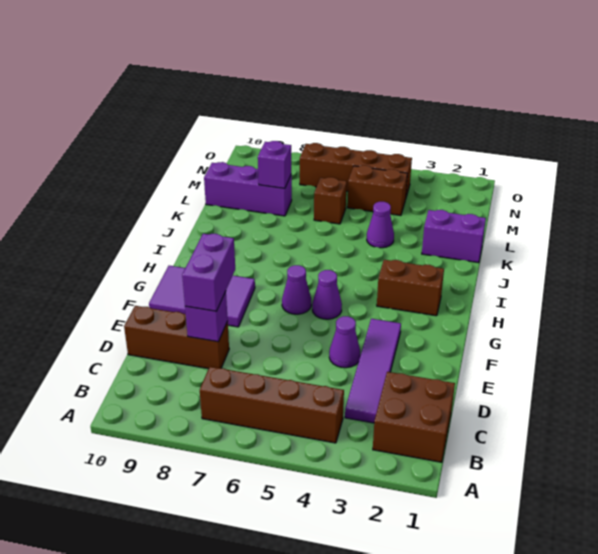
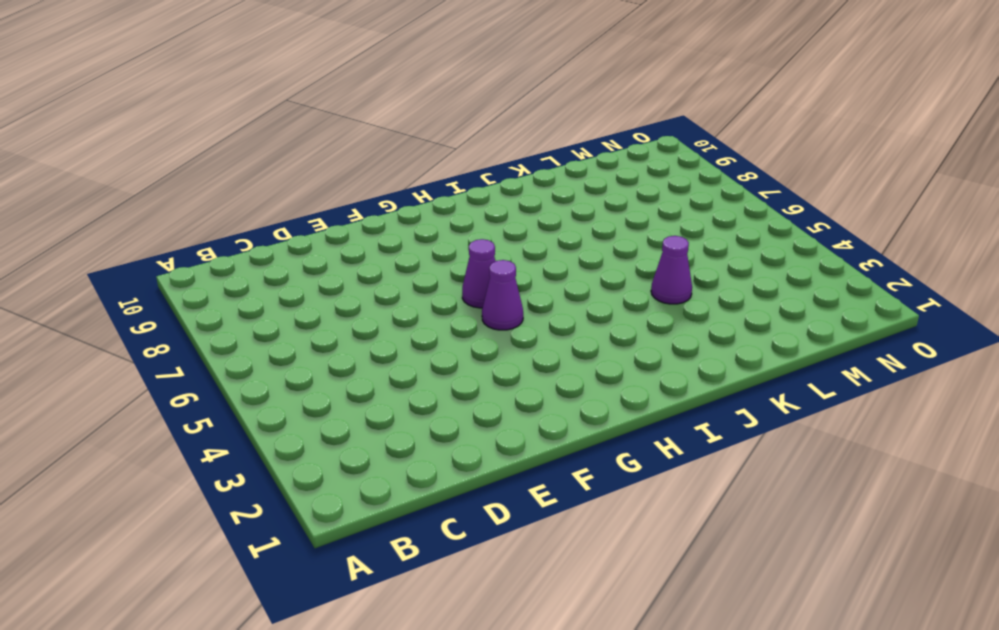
none -> brown brick B1:C2 level 1
none -> brown brick B4:B7 level 1
none -> purple tile C3:F3 level 1

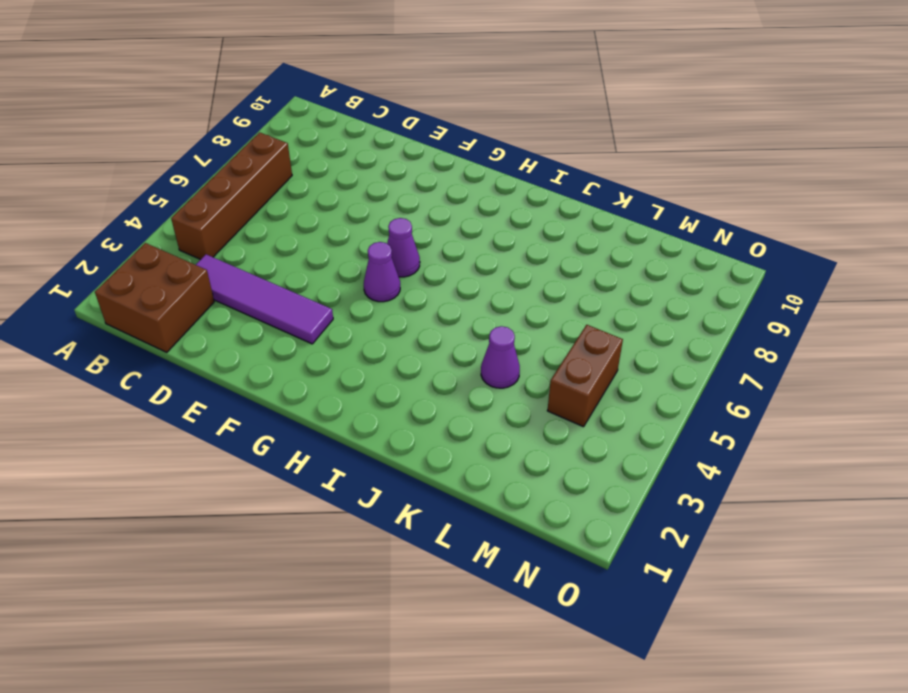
none -> brown brick D8:D10 level 1
none -> purple cone E4 level 1
none -> purple tile F8:G10 level 1

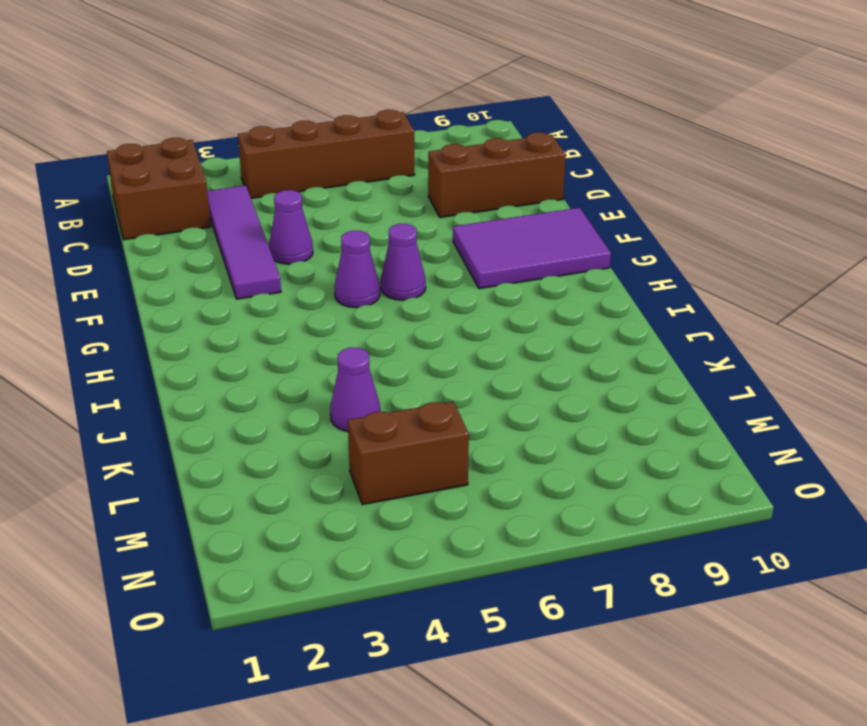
none -> brown brick H2:H3 level 1
none -> purple brick K1:K2 level 1
none -> brown brick L6 level 1

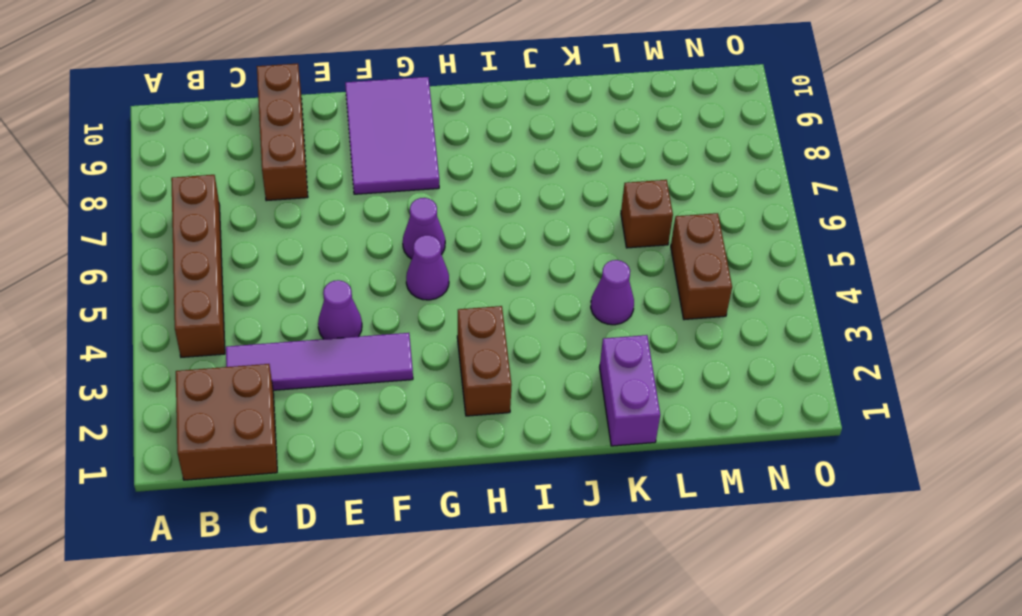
none -> purple brick L8:L10 level 1
none -> brown brick N4:N7 level 1
none -> purple brick D8 level 2

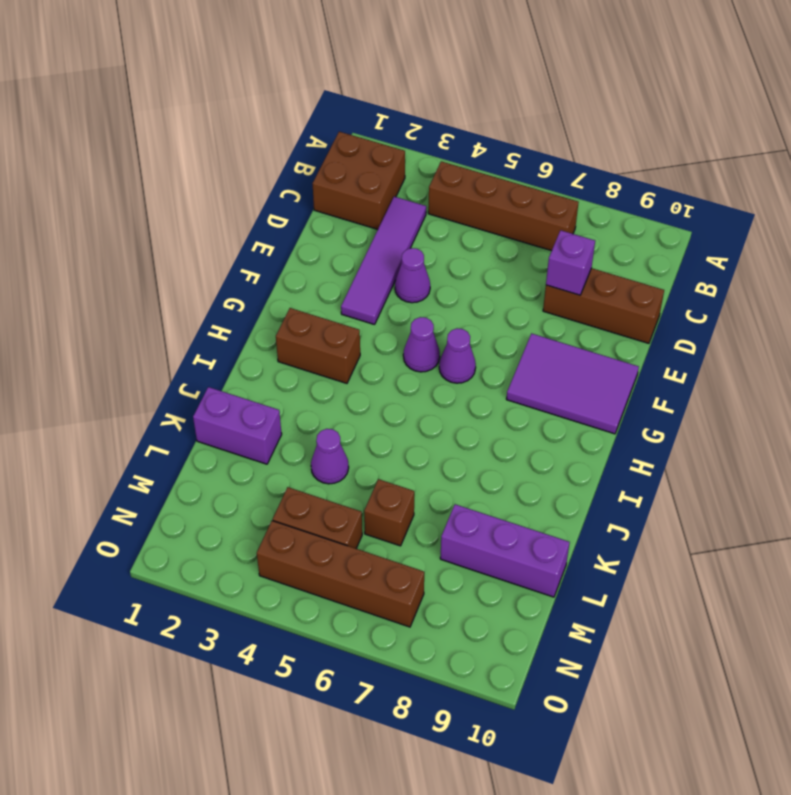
none -> purple brick L8 level 2
none -> purple brick D8:E8 level 3

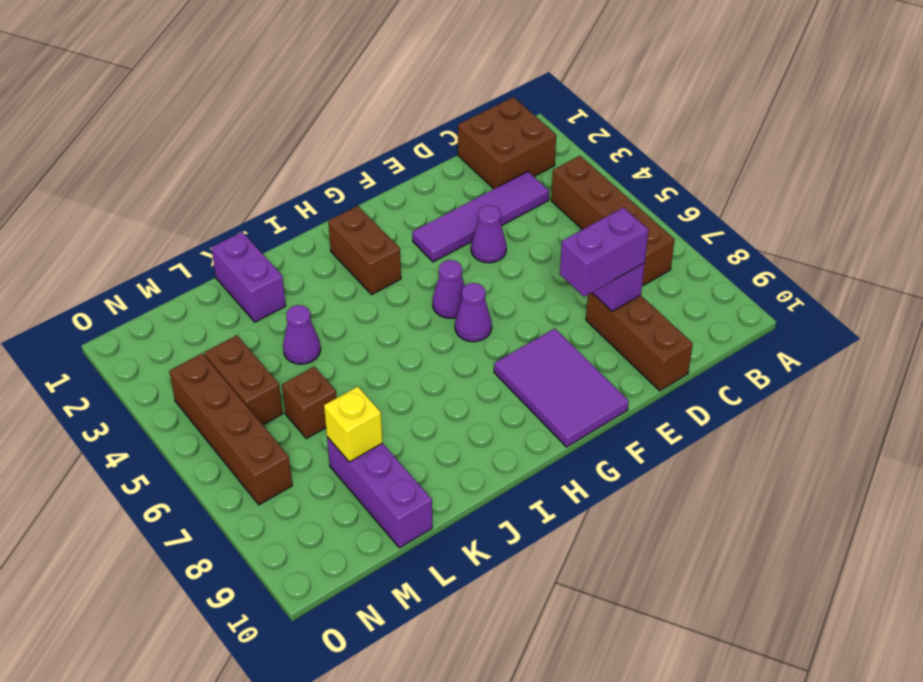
yellow brick L8 level 2 -> purple brick L8 level 2

